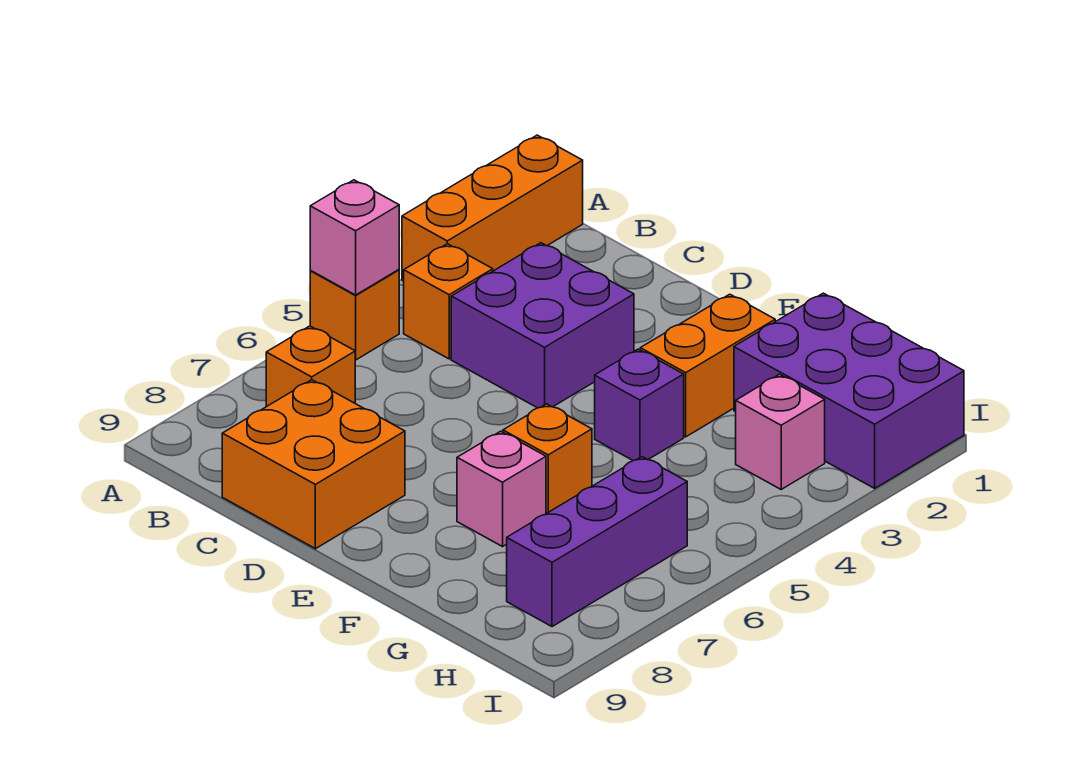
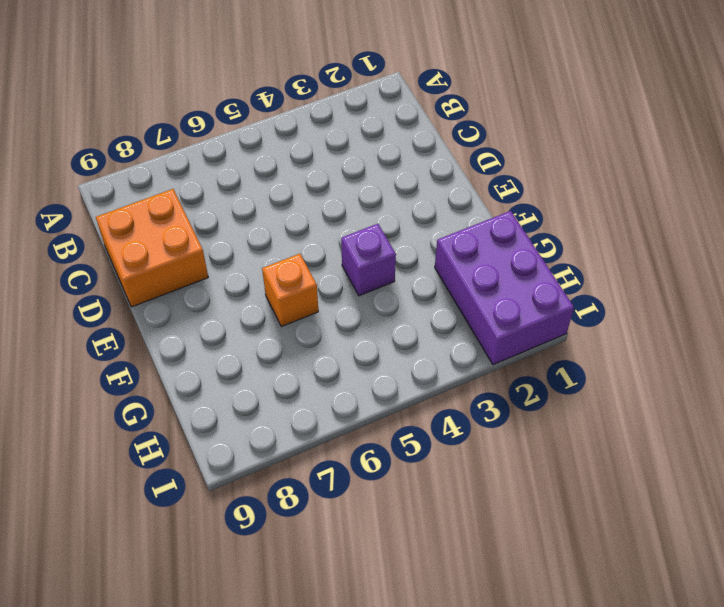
none -> orange brick A1:A3 level 1
none -> orange brick A5 level 1
none -> orange brick B4 level 1

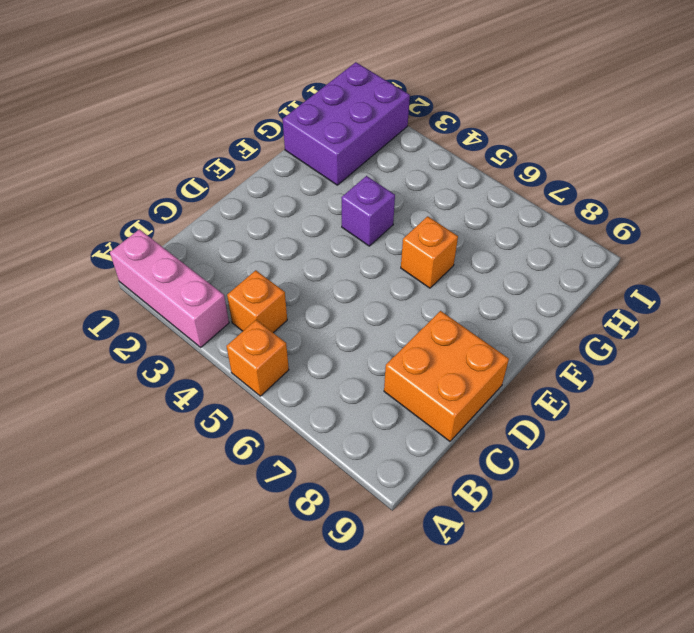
pink brick A1:A3 level 1 -> orange brick A1:A3 level 1
none -> orange brick B7 level 1
none -> purple brick C3:D4 level 1
none -> orange brick F2:F3 level 1

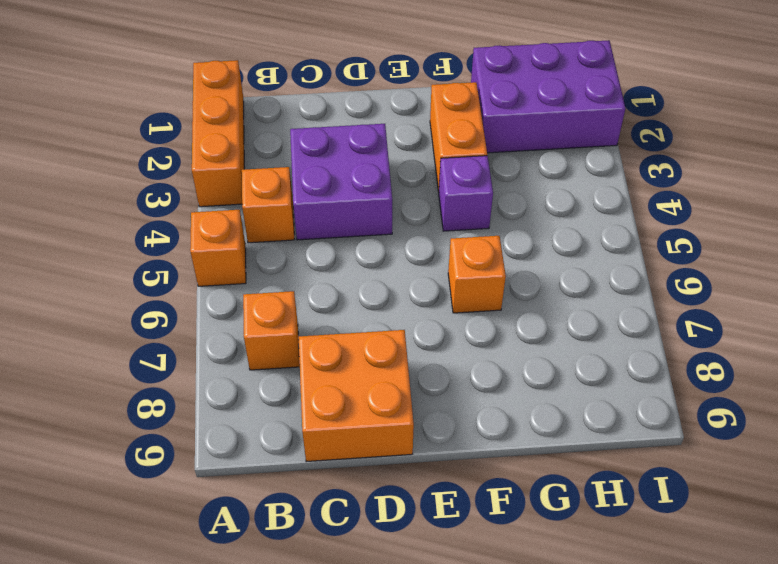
none -> pink brick F7 level 1
none -> pink brick H3 level 1
none -> purple brick H6:H8 level 1

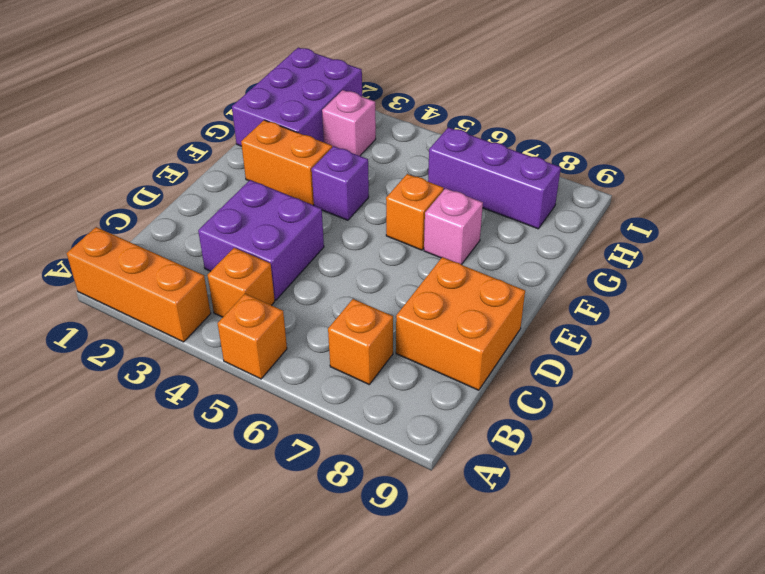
none -> pink brick A5 level 2

